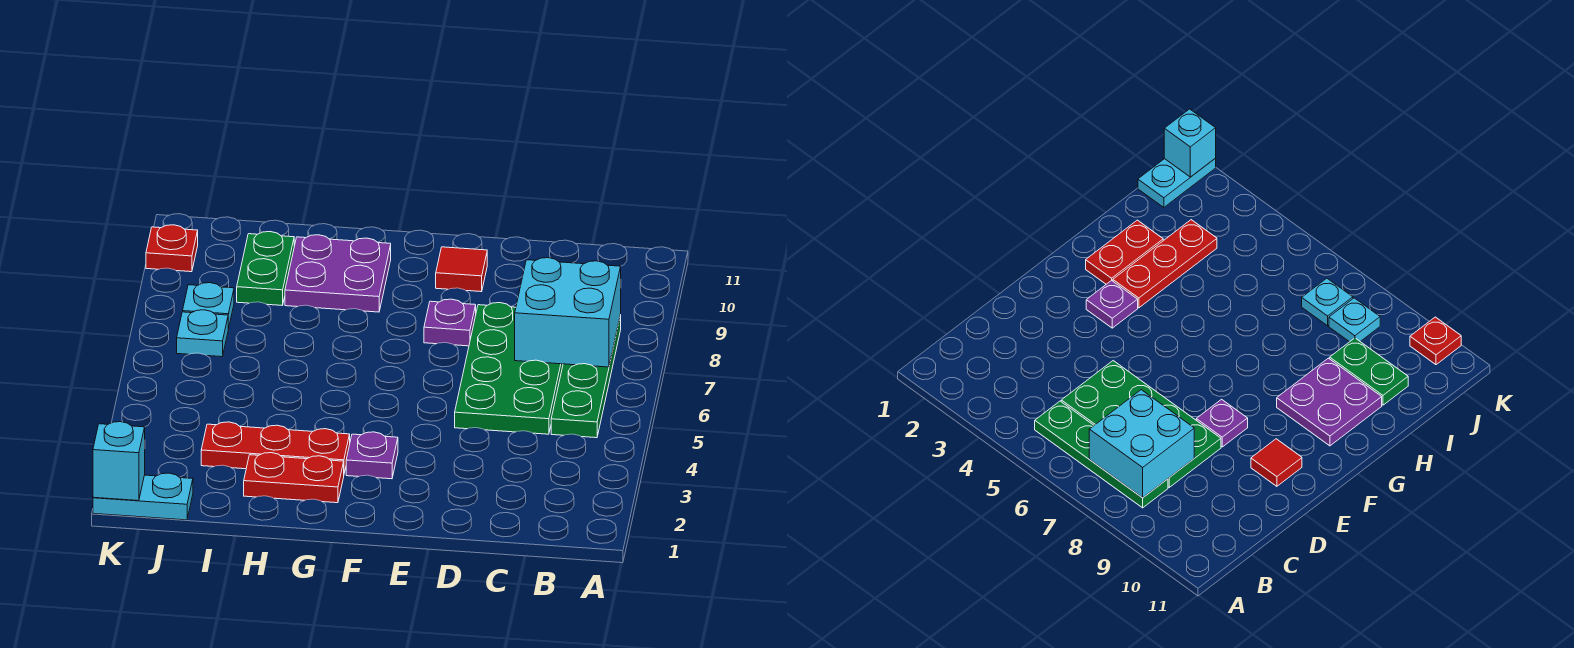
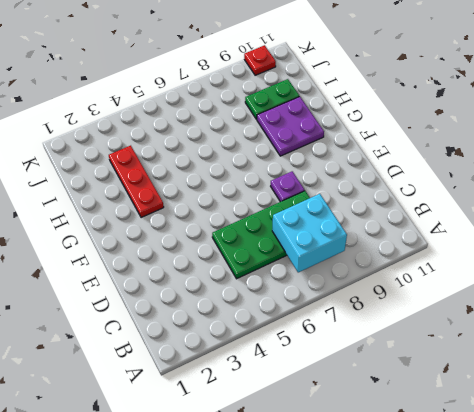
none -> green plate B5:B8 level 1
none -> red tile E10 level 1
none -> purple plate F3 level 1

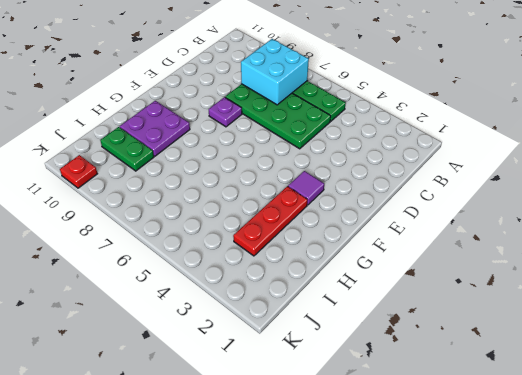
purple tile F3 level 1 -> purple plate F3 level 1
none -> red tile E10 level 1
none -> red plate G2:H2 level 1
none -> cyan plate J1:K1 level 1

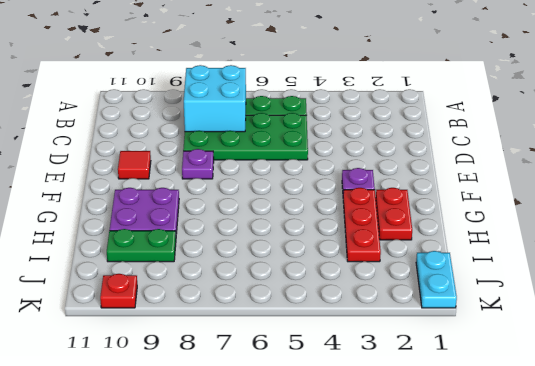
none -> cyan plate J7 level 1
none -> cyan plate J8 level 1
none -> cyan brick K1 level 2

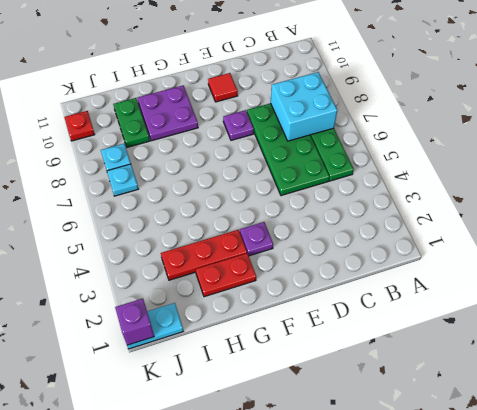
purple brick K1 level 2 -> cyan brick K1 level 2

